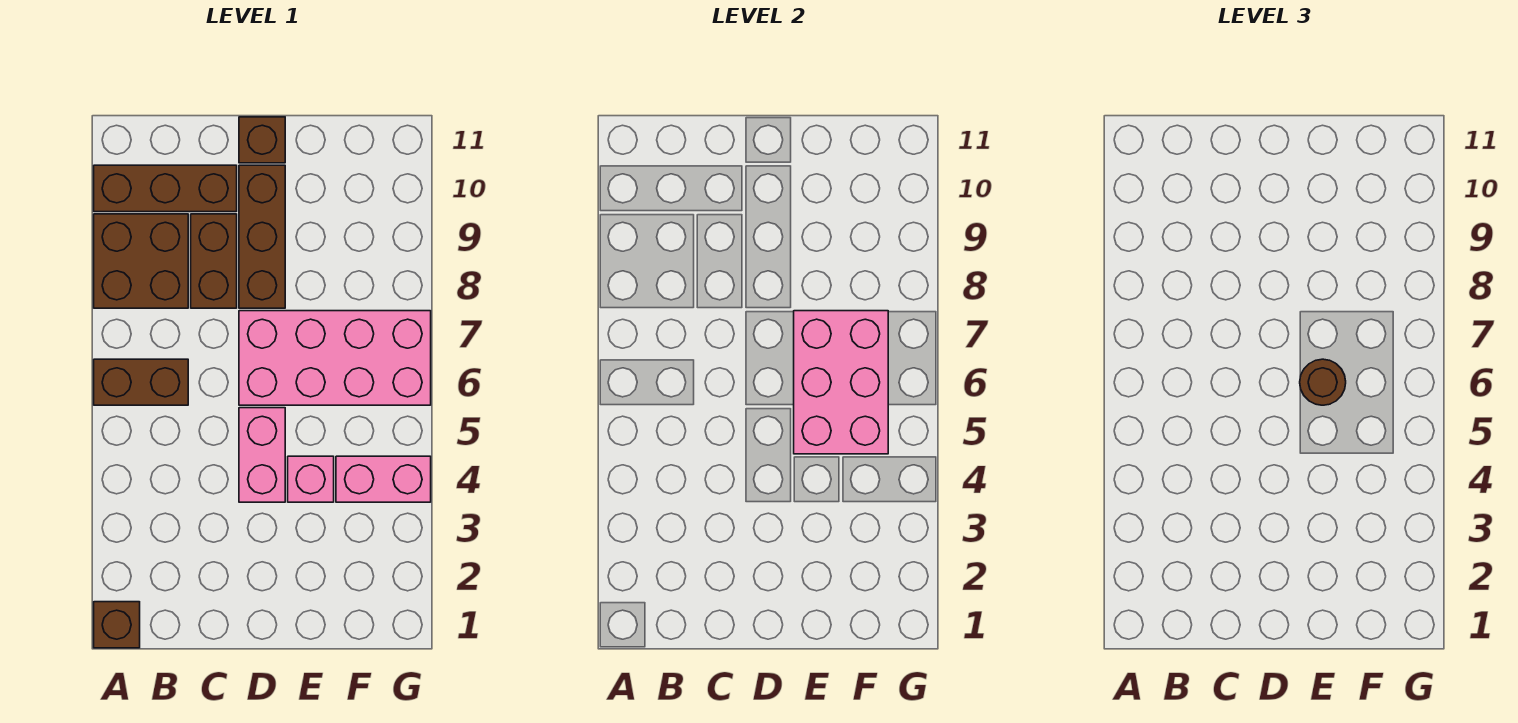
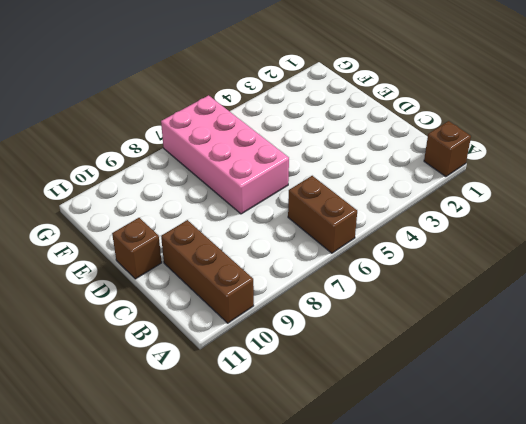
none -> brown brick A8:B9 level 1
none -> brown brick C8:C9 level 1
none -> pink brick D4:D5 level 1

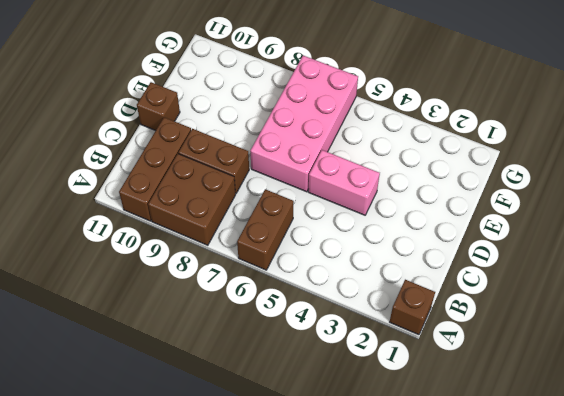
none -> brown brick D8:D10 level 1
none -> pink brick E4 level 1
none -> pink brick F4:G4 level 1

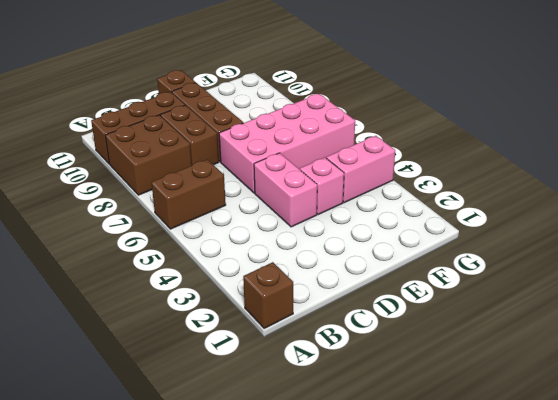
none -> pink brick E5:F7 level 2
none -> brown round brick E6 level 3

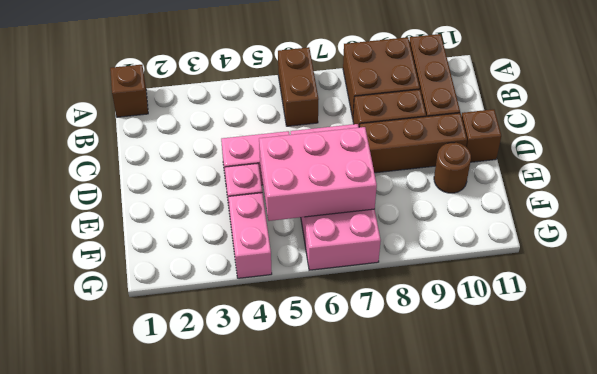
brown round brick E10 level 1 -> brown round brick E6 level 3

